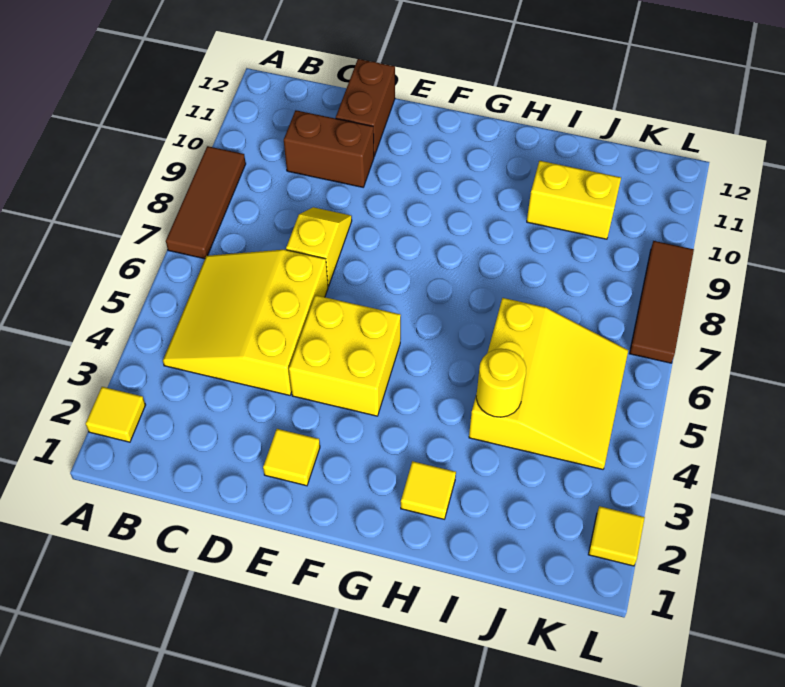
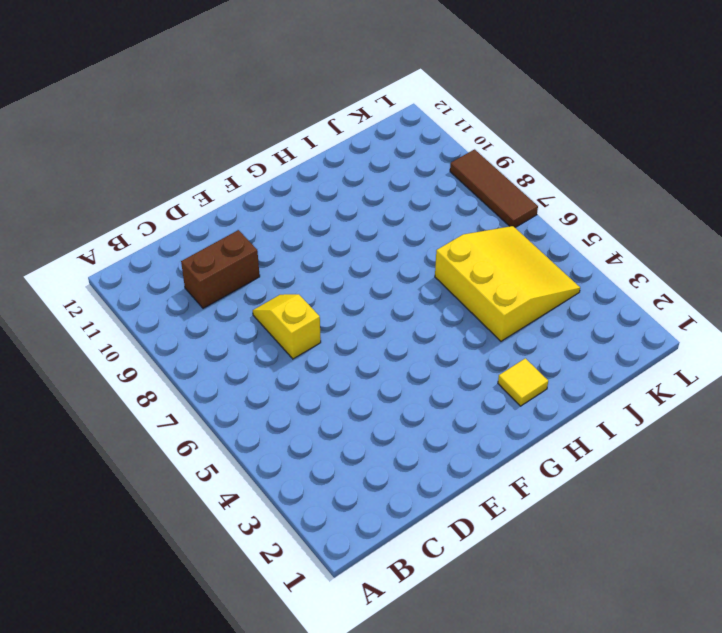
none -> yellow tile A2 level 1
none -> brown tile A7:A9 level 1
none -> yellow slope B4:D6 level 1 top D

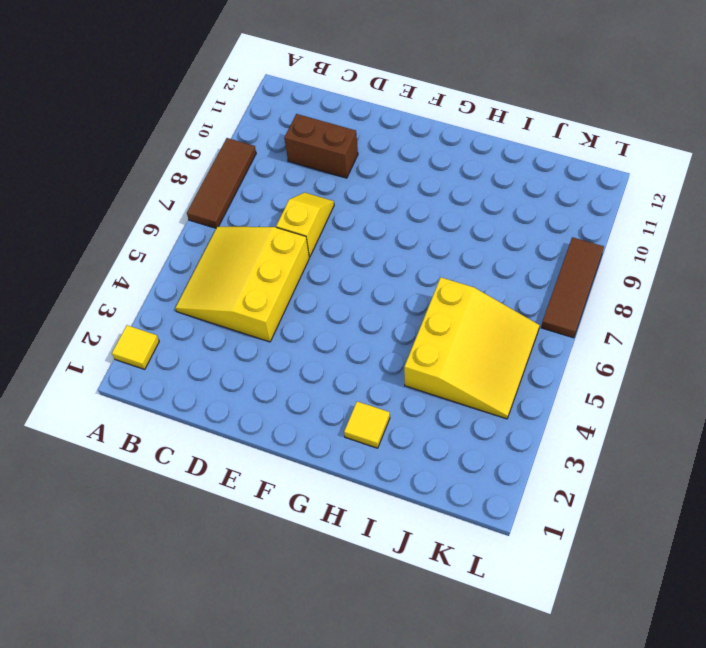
none -> brown brick D11:D12 level 1
none -> yellow tile E2 level 1
none -> yellow brick E4:F5 level 1

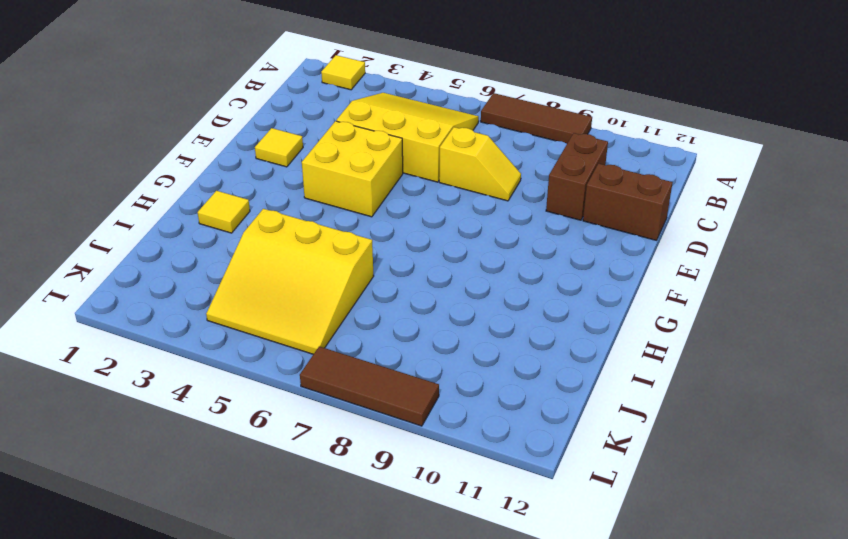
none -> yellow brick I10:J10 level 1
none -> yellow tile L2 level 1
none -> yellow round brick I4 level 2

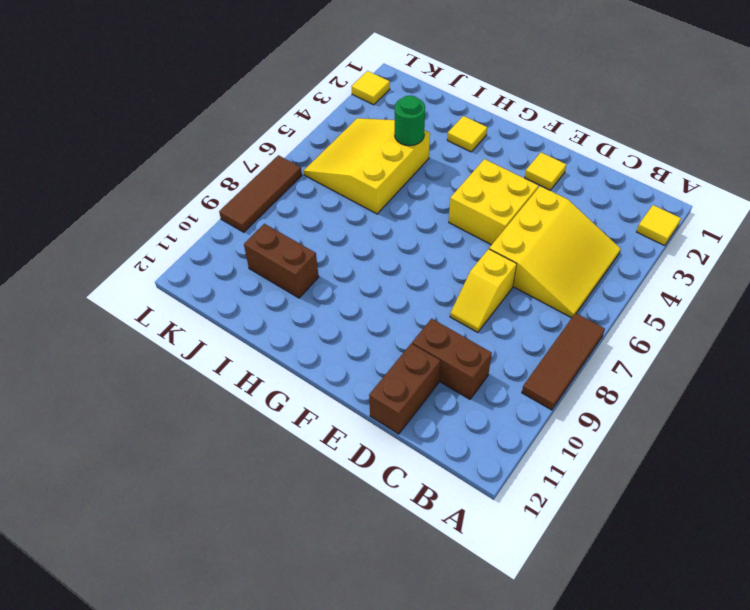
green round brick I4 level 2 -> yellow round brick I4 level 2
brown brick I10:J10 level 1 -> yellow brick I10:J10 level 1

